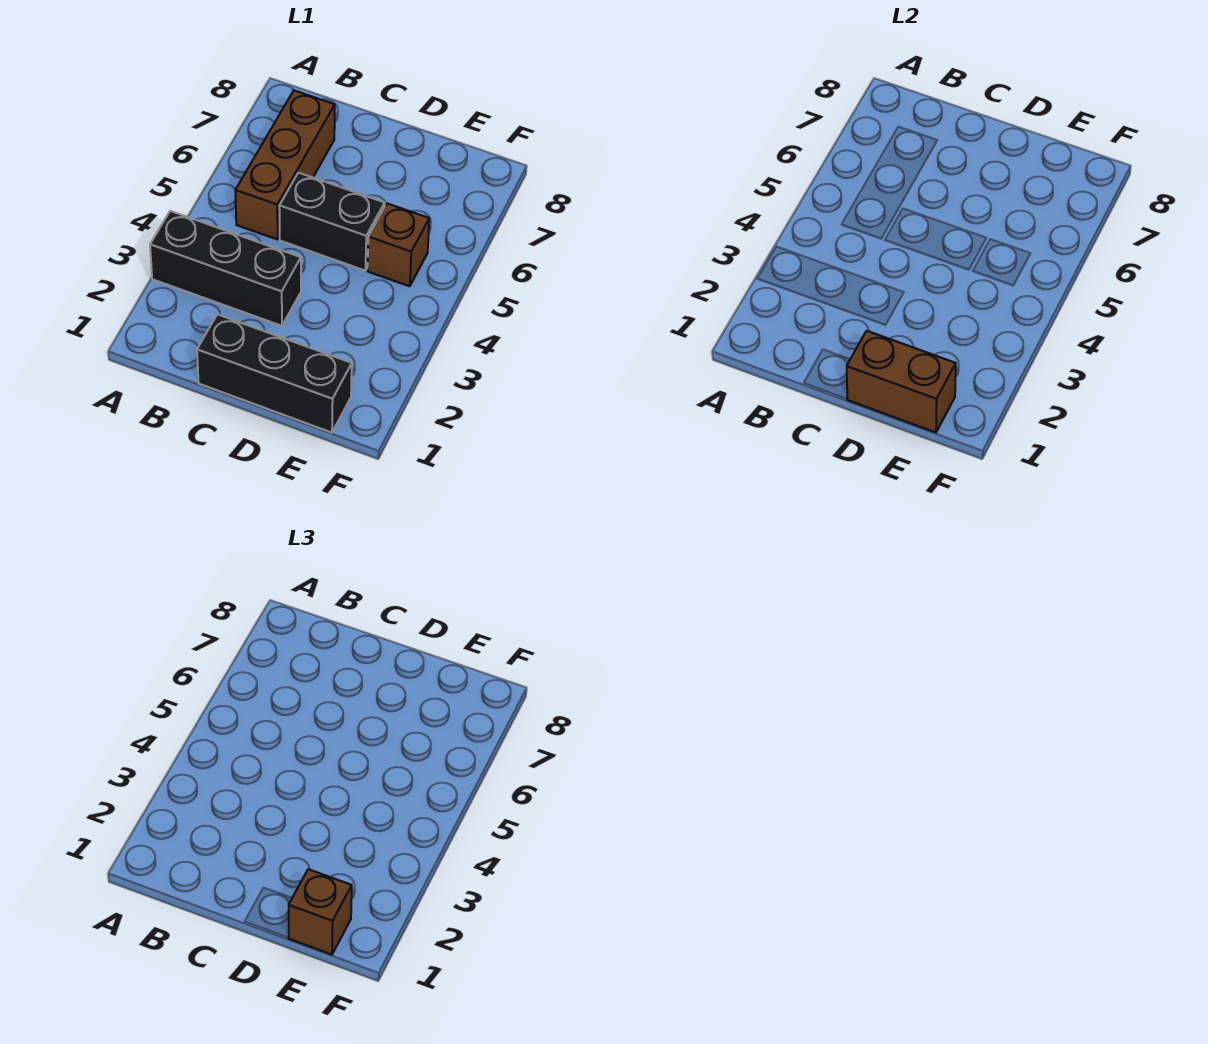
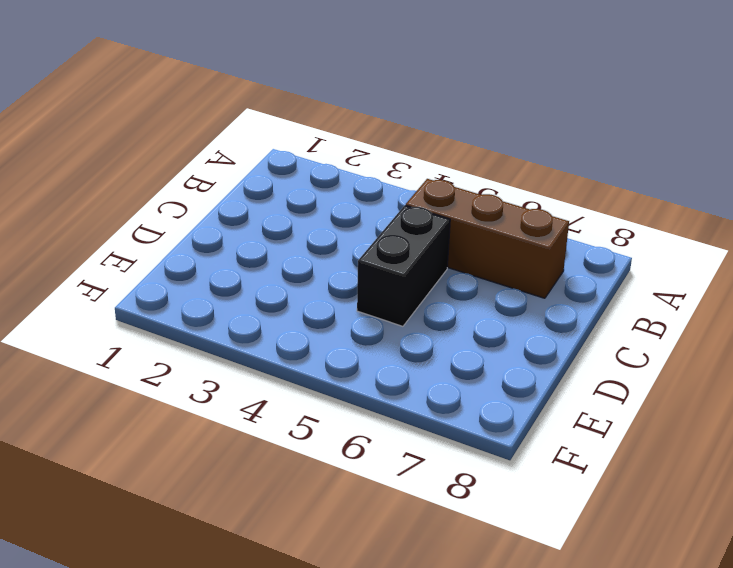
none -> black brick A3:C3 level 1
none -> black brick C1:E1 level 1

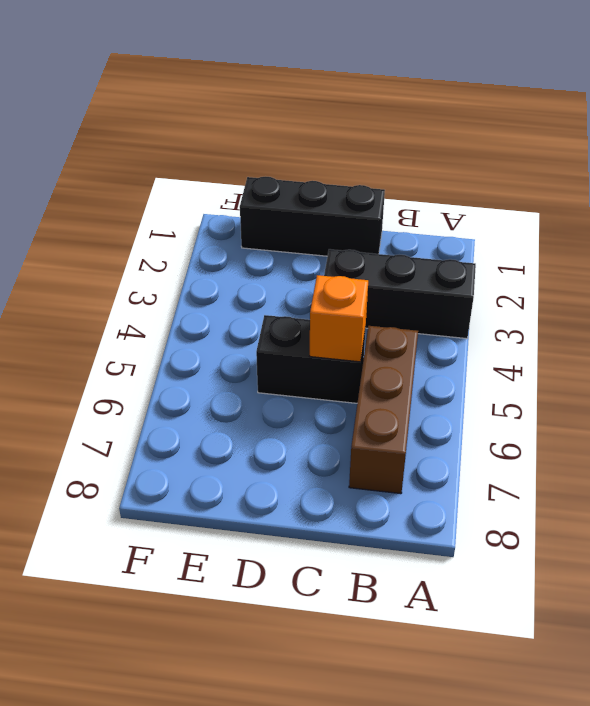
orange brick C5 level 2 -> none
none -> brown brick E5 level 1
none -> brown brick D1:E1 level 2

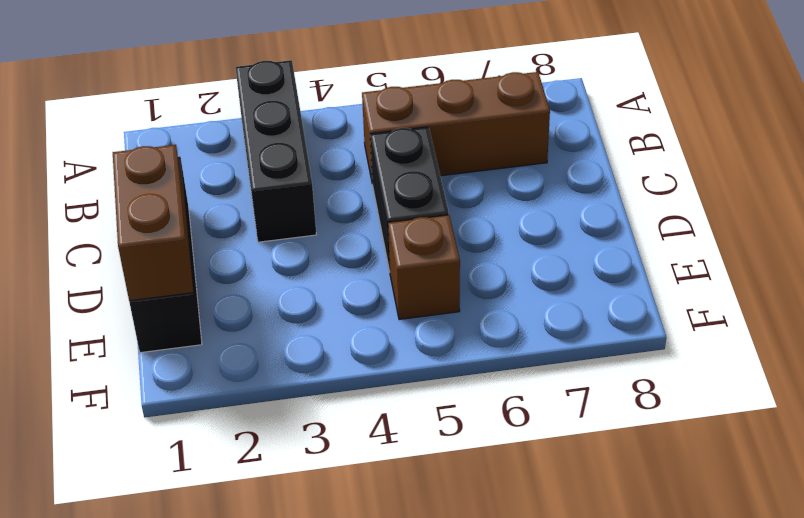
none -> brown brick E1 level 3

